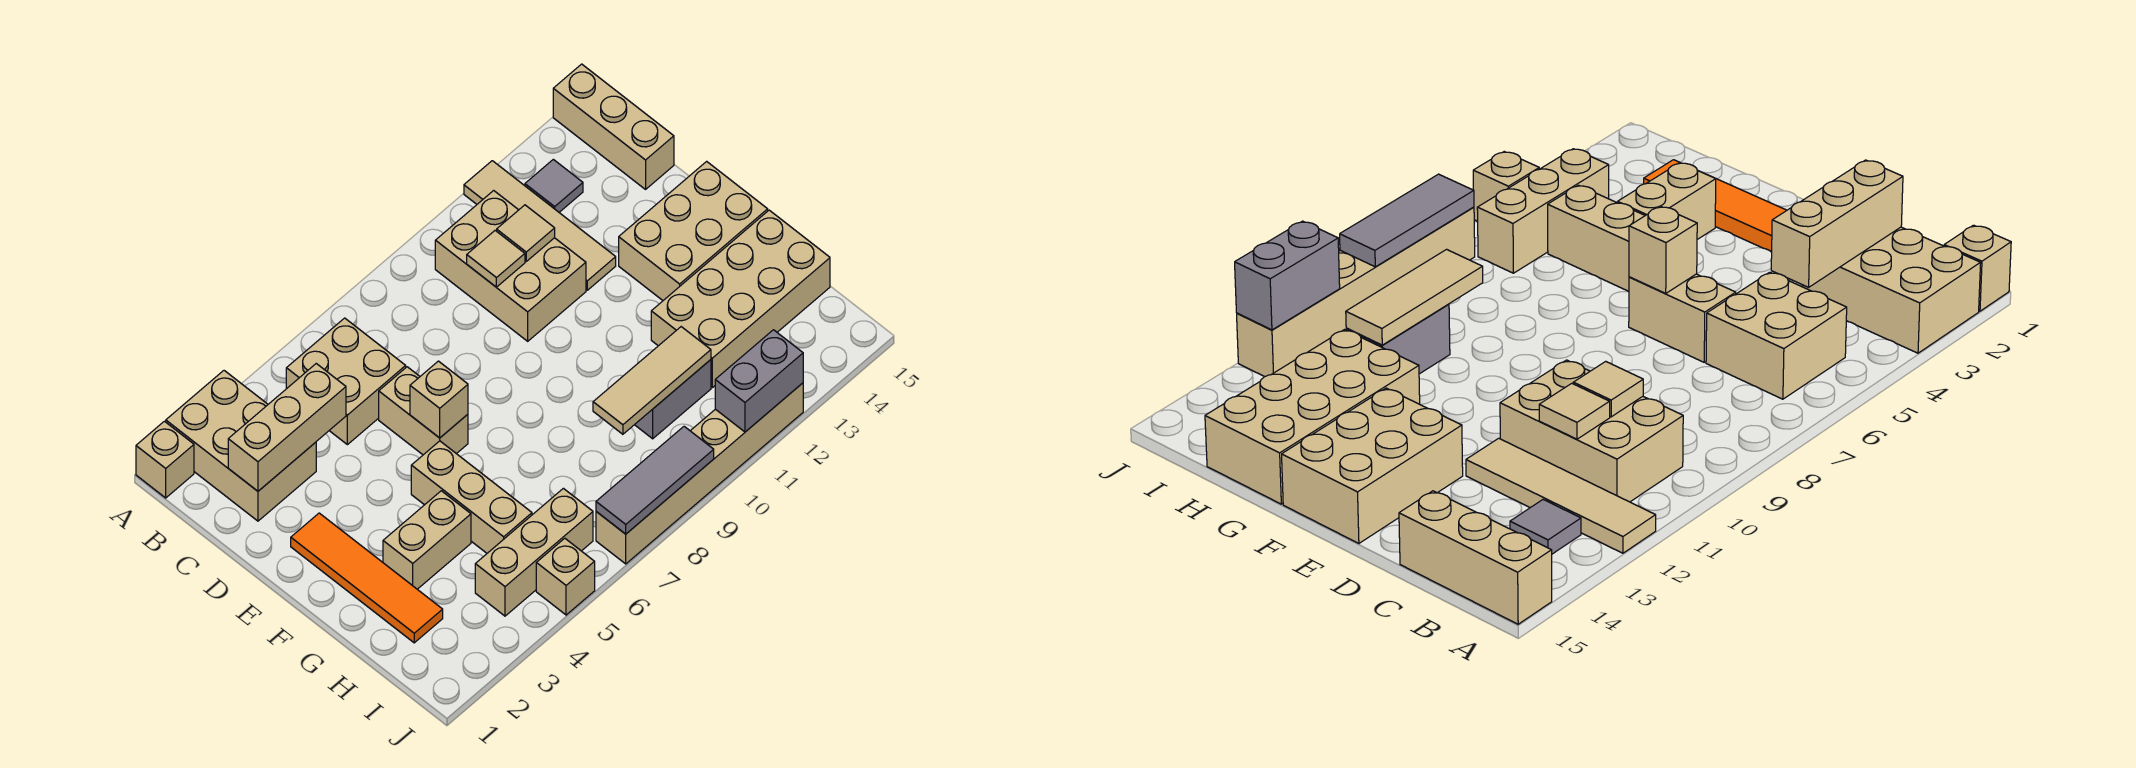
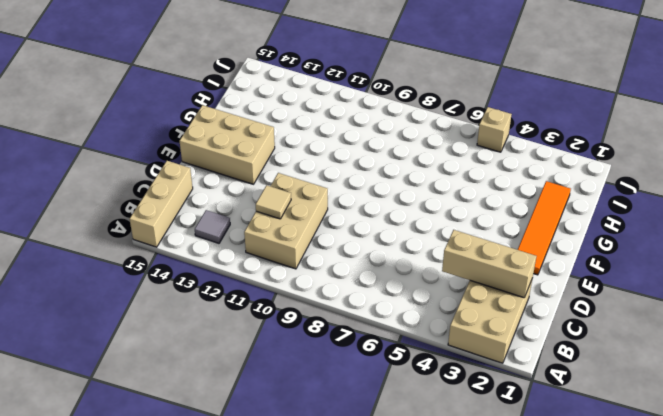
none -> tan brick A1 level 1
none -> tan tile A12:D12 level 1
none -> tan brick B5:C6 level 1

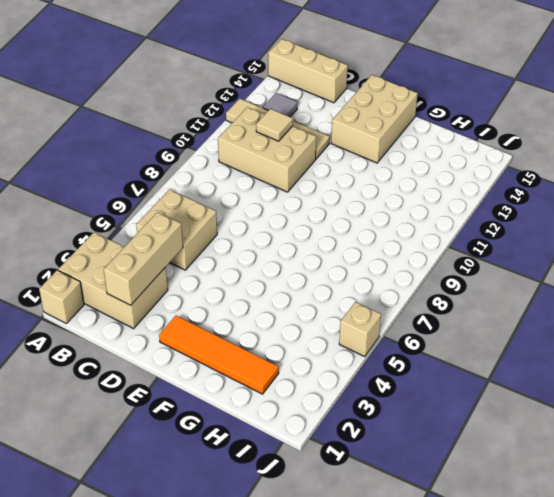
none -> tan brick D6:E6 level 1
none -> tan brick F5:H5 level 1
none -> tan brick G3:G4 level 1

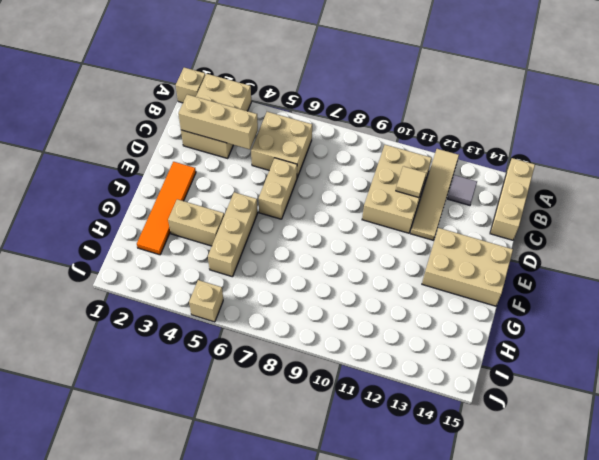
none -> tan brick G12:H15 level 1
none -> grey brick H10:H11 level 1
none -> tan brick I4:I6 level 1

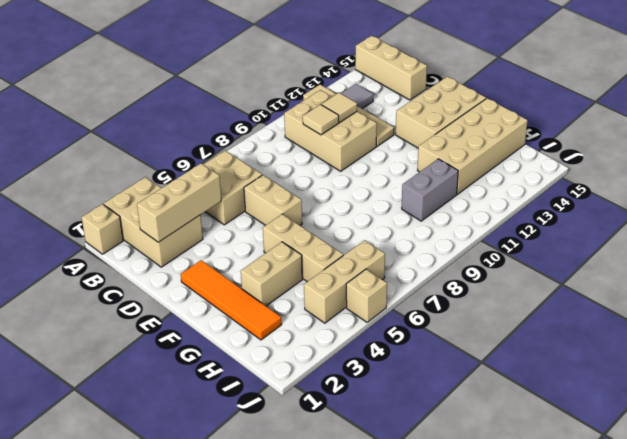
none -> tan brick J7:J12 level 1
none -> tan brick E6 level 2
none -> tan tile H9:H11 level 2

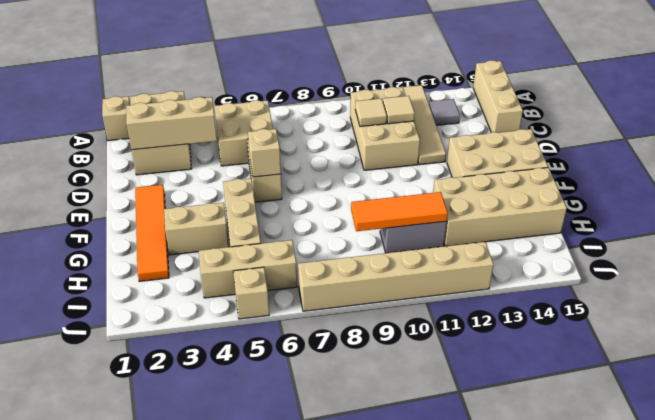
orange tile H9:H11 level 2 -> tan tile H9:H11 level 2
none -> grey tile J7:J9 level 2
none -> grey brick J11:J12 level 2

